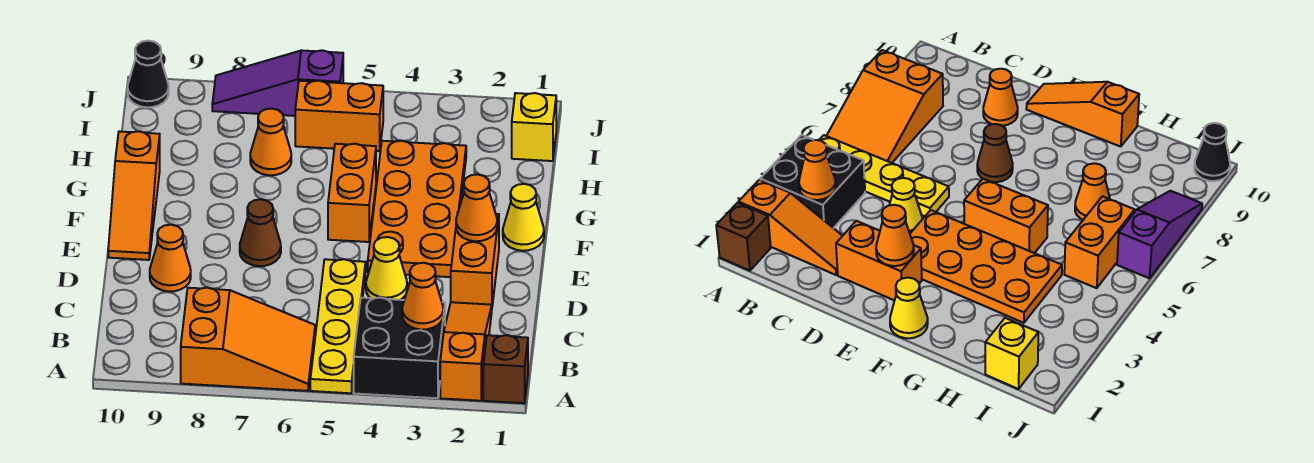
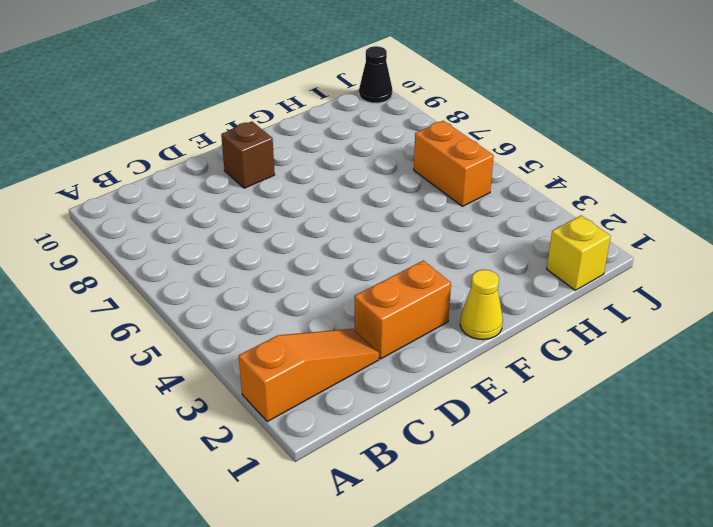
brown brick E9 level 1 -> brown brick A1 level 1
none -> black brick A3:B4 level 1
none -> yellow plate A5:D5 level 1
none -> orange slope A6:B8 level 1 top 8

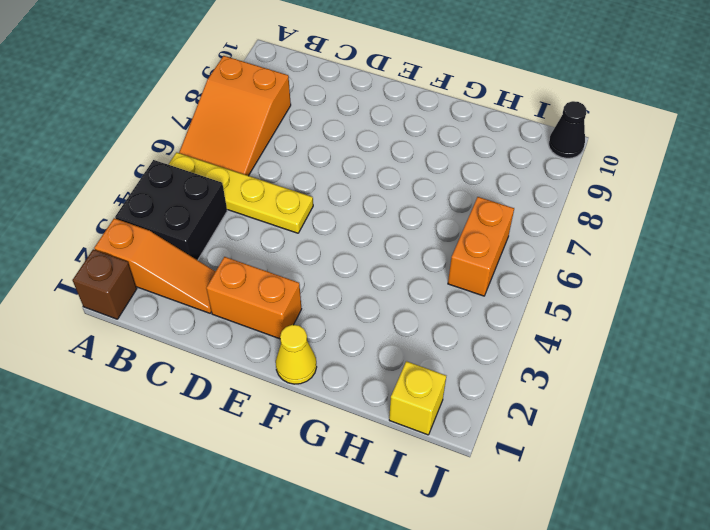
none -> yellow cone D4 level 1
none -> orange cone D9 level 1
none -> orange plate E3:H4 level 1

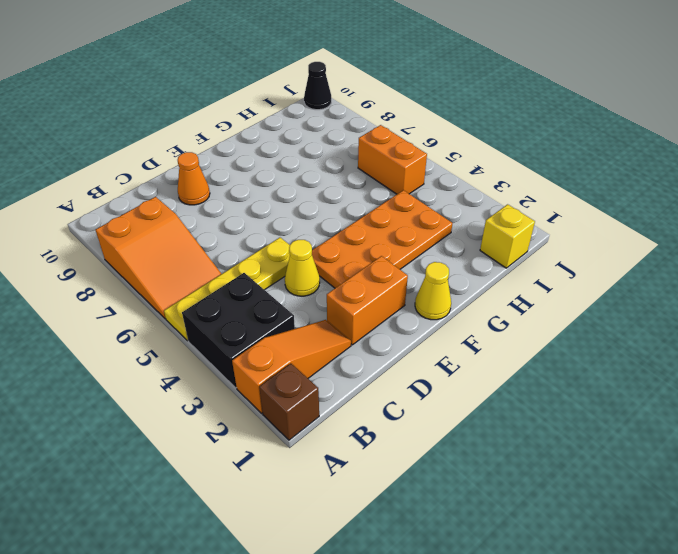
none -> brown cone E7 level 1
none -> orange slope E10:G10 level 1 top G
none -> orange brick F5:G5 level 1

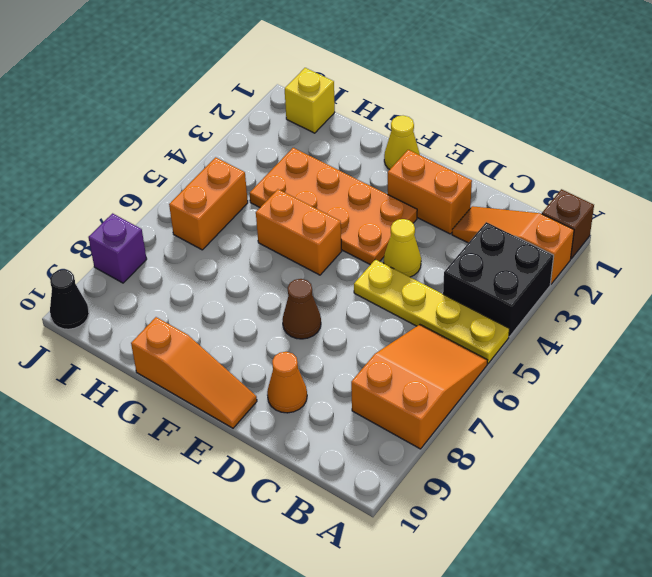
purple brick J8 level 1 -> purple slope J6:J8 level 1 top 6
none -> orange cone H7 level 1
none -> orange cone B3 level 2
none -> orange cone E2 level 2

